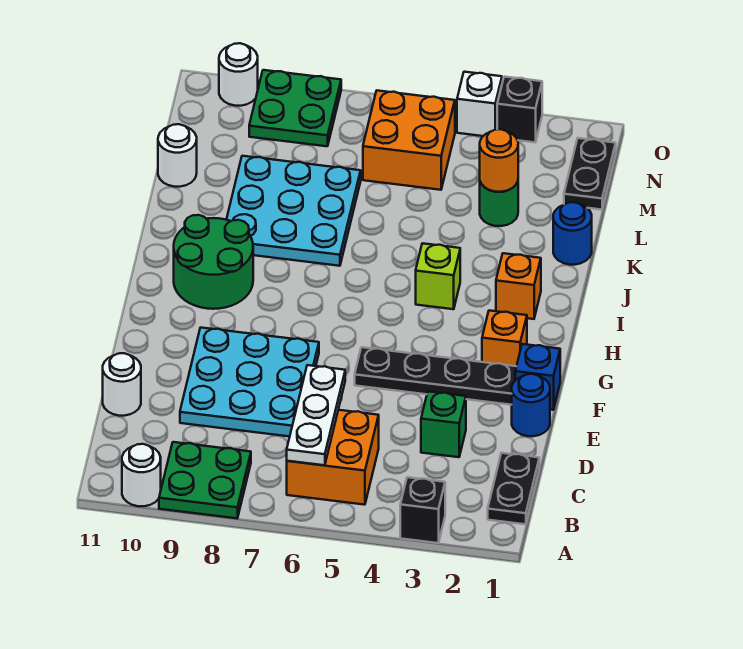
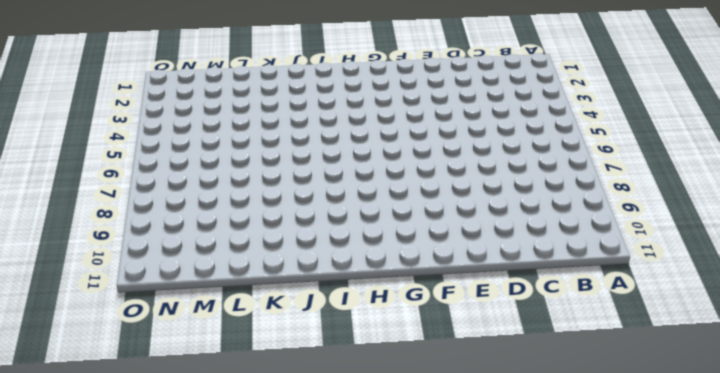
none -> black brick A3 level 1
none -> green plate A8:B9 level 1
none -> white round brick A10 level 1

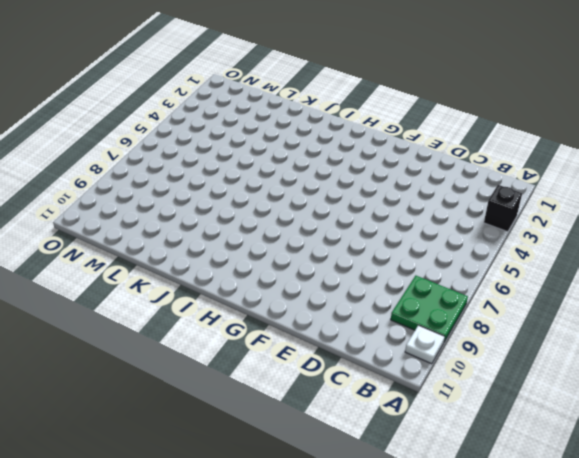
white plate A10 level 1 -> white round brick A10 level 1
none -> black plate B1:C1 level 1
none -> orange brick B5:C6 level 1
none -> green brick D3 level 1

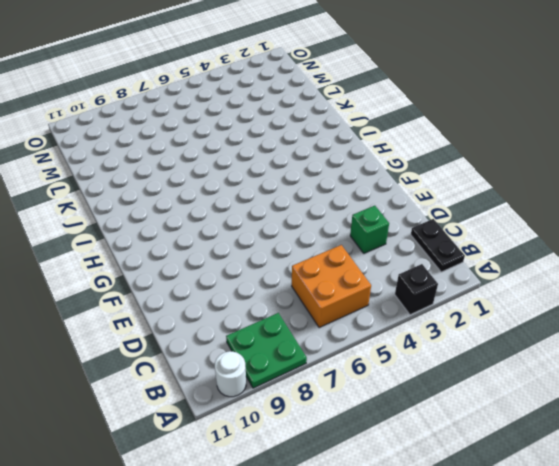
none -> cyan plate D7:F9 level 1
none -> white round brick D11 level 1
none -> blue round brick E1 level 1

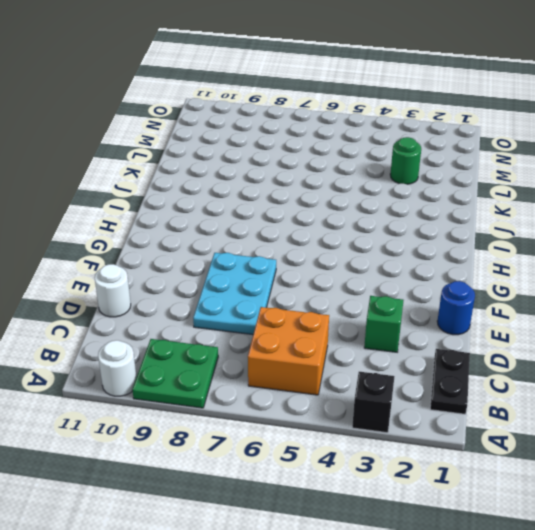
cyan plate D7:F8 level 1 -> cyan plate D7:F9 level 1
none -> blue brick F1 level 1
none -> black plate F2:F5 level 1
none -> orange brick G2 level 1

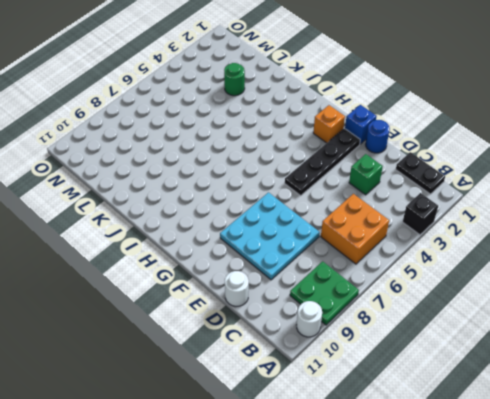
none -> green round brick H9:I10 level 1
none -> orange brick I2 level 1
none -> lime brick I4 level 1

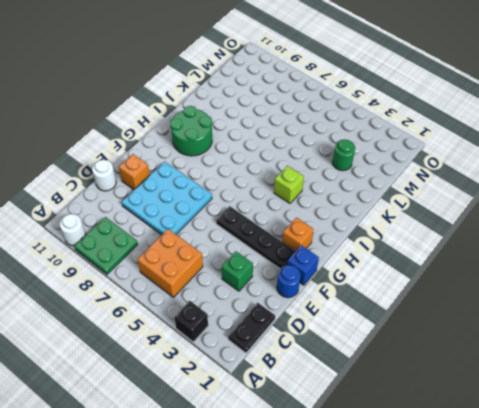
orange brick E10 level 1 -> orange brick I2 level 1
none -> cyan plate J7:L9 level 1
none -> blue round brick K1 level 1
none -> white round brick L11 level 1

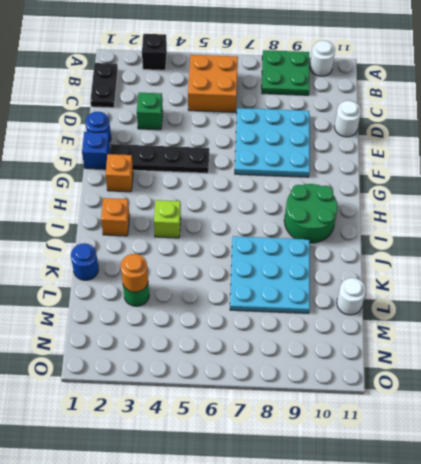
none -> black plate M1:N1 level 1
none -> orange brick M5:N6 level 1
none -> green plate N8:O9 level 1

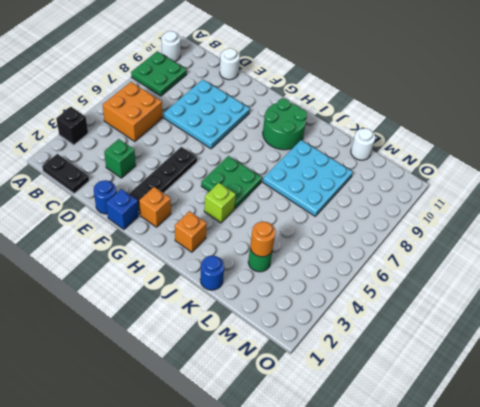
green plate H5:I6 level 1 -> green plate N8:O9 level 1
none -> black plate M1:N1 level 1
none -> orange brick M5:N6 level 1
none -> black brick O3 level 1

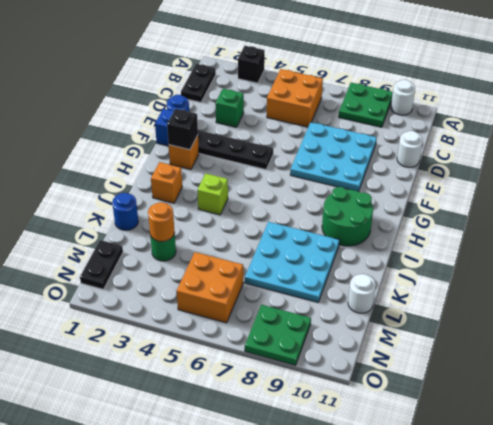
black brick G2 level 2 -> black brick O3 level 1
none -> white brick O4 level 1
none -> white round brick O10 level 1
none -> white plate B6:D6 level 2

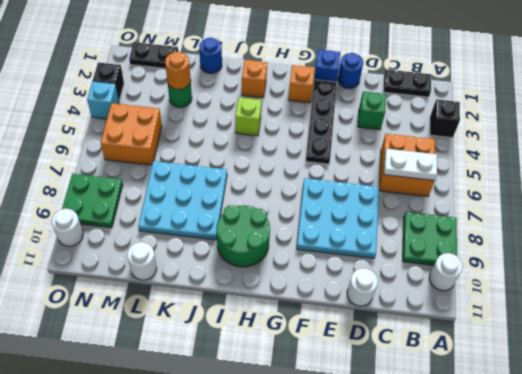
white plate B6:C6 level 2 -> white plate B6:D6 level 2
cyan brick O4 level 1 -> white brick O4 level 1

